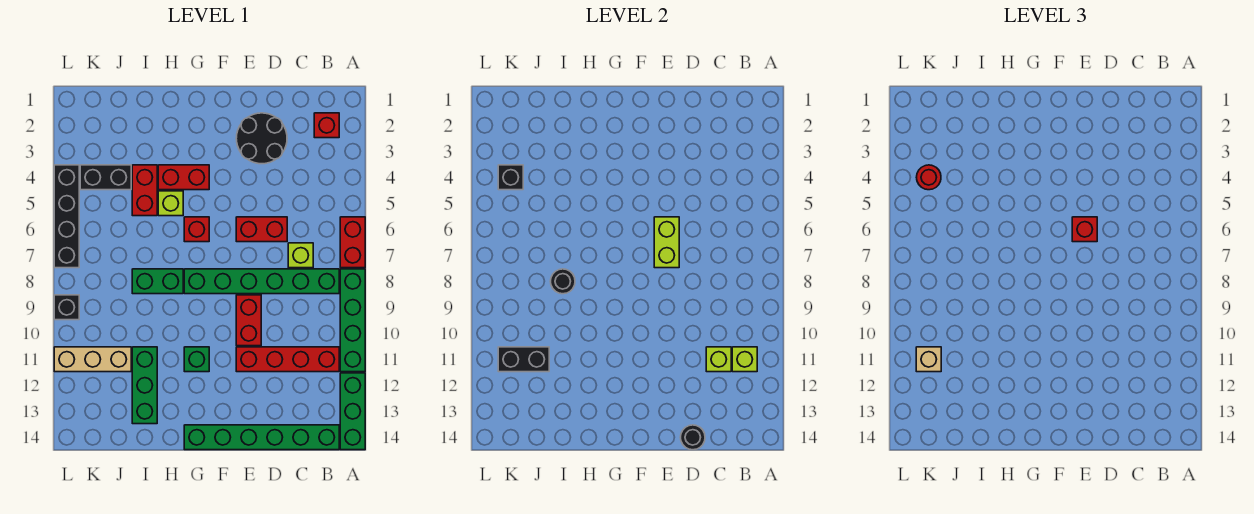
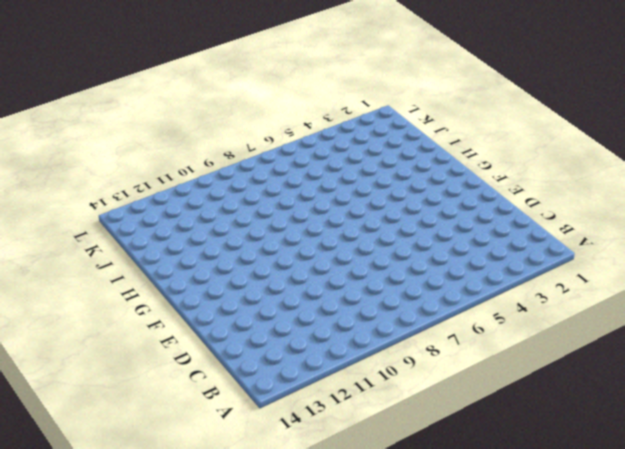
none -> red brick A6:A7 level 1
none -> green brick A8:A11 level 1
none -> green brick A12:A14 level 1
none -> red brick B2 level 1

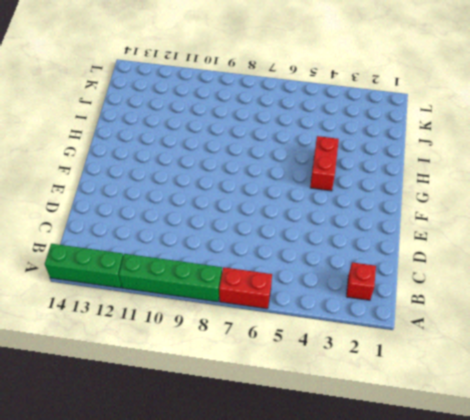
none -> green brick B8:G8 level 1
none -> red brick B11:E11 level 1
none -> green brick B14:G14 level 1
none -> lime brick C7 level 1

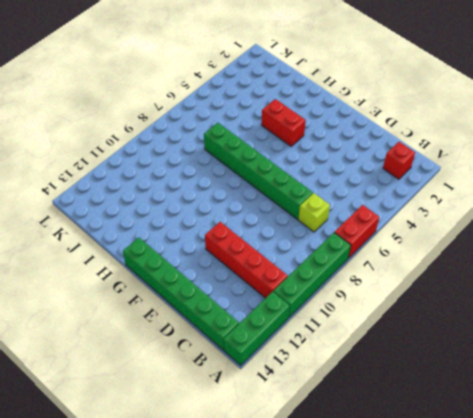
green brick D7:I7 level 1 -> green brick B8:G8 level 1
none -> black round brick D2:E3 level 1
none -> red brick D6:E6 level 1
none -> red brick E9:E10 level 1
none -> red brick G6 level 1

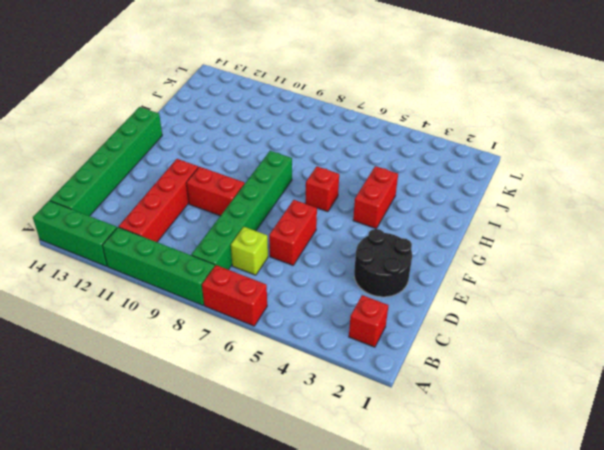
none -> green brick G11 level 1
none -> lime brick H5 level 1
none -> green brick H8:I8 level 1
none -> red brick I4:I5 level 1

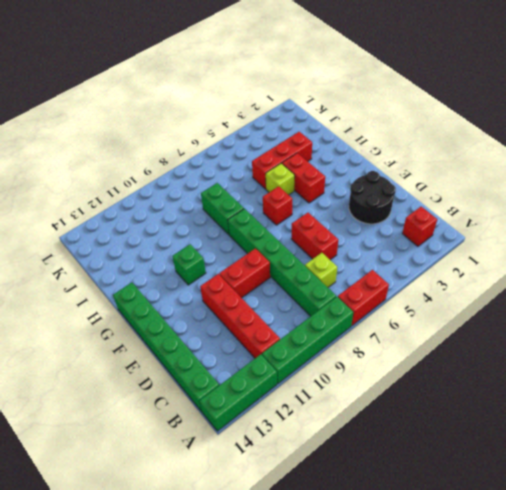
red brick I3:I5 level 1 -> red brick I4:I5 level 1
none -> green brick I11:I13 level 1
none -> black brick J4:K4 level 1
none -> tan brick J11:L11 level 1
none -> black brick L4:L7 level 1

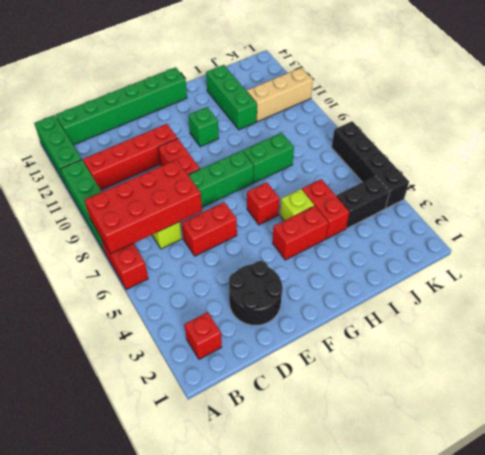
red brick A7:D8 level 2 -> none
none -> black brick L9 level 1
none -> lime brick B11 level 2
none -> lime brick C11 level 2
none -> black round brick D14 level 2

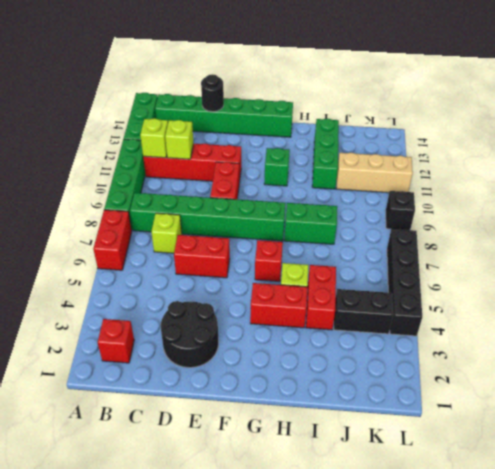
none -> lime brick E6:E7 level 2
none -> black round brick I8 level 2
none -> black brick J11:K11 level 2
none -> black brick K4 level 2

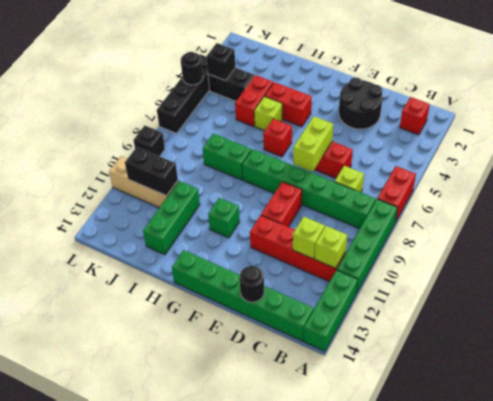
black round brick L5 level 2 -> black round brick I8 level 2
none -> red brick E6 level 3
none -> red round brick K4 level 3
none -> tan brick K11 level 3

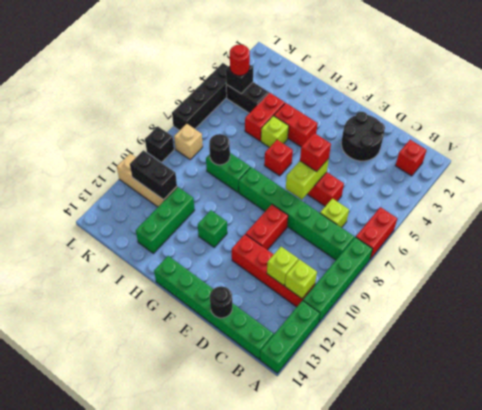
tan brick K8 level 1 -> tan brick K11 level 3

